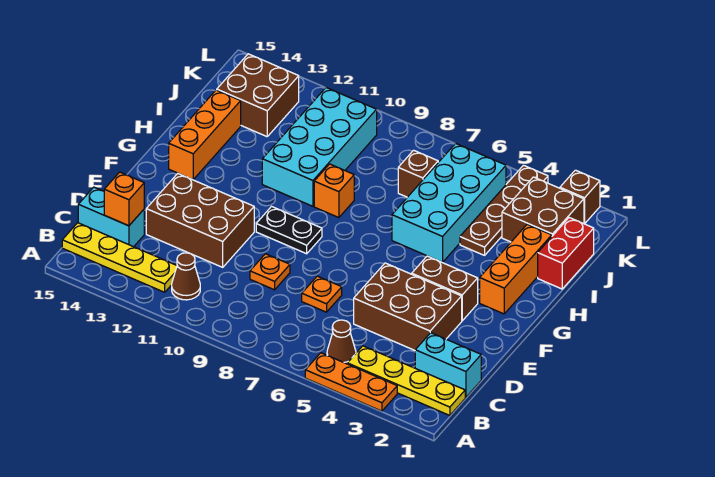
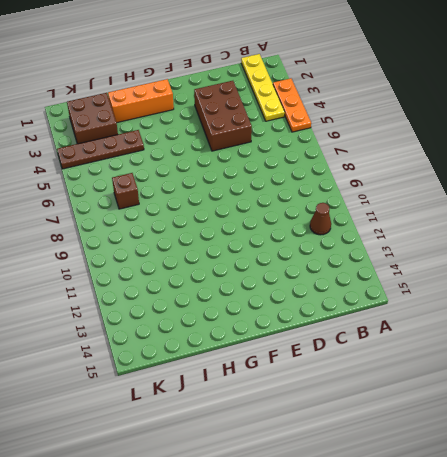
none -> brown cone B5 level 1
none -> yellow plate B12:B15 level 1
none -> cyan brick C1:C2 level 1

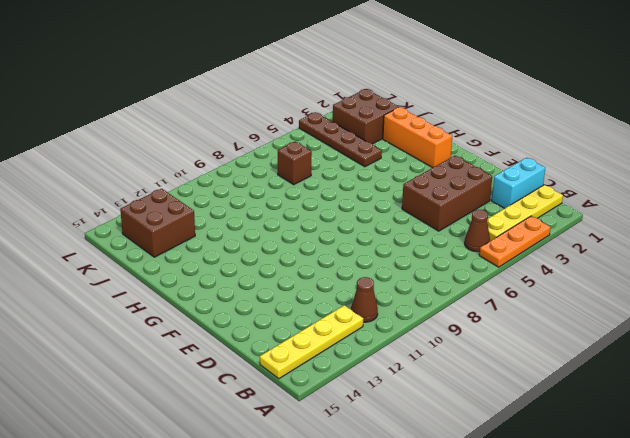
none -> cyan brick C14:C15 level 1
none -> orange plate D7 level 1
none -> orange plate D9 level 1

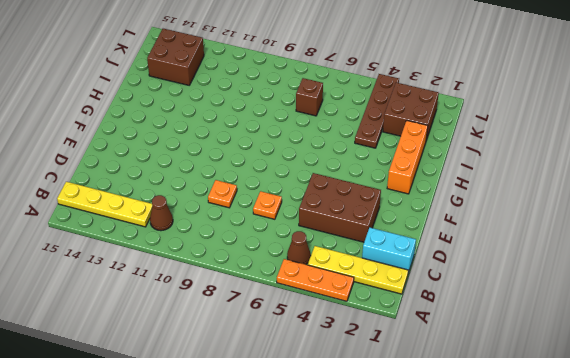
none -> cyan brick C14:C15 level 1
none -> brown brick D11:E13 level 1
none -> brown brick F3:F4 level 1

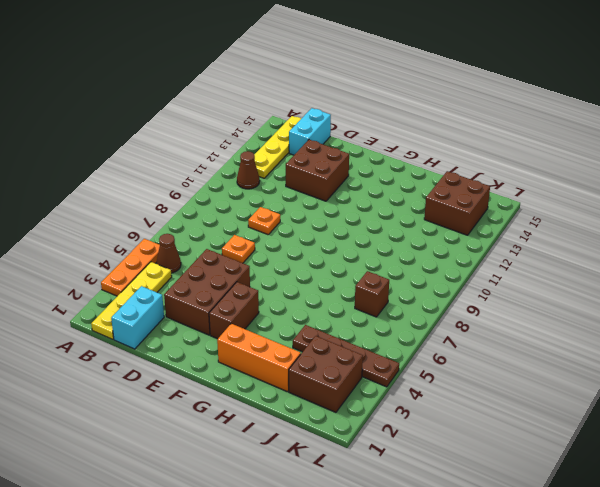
brown brick D12:E13 level 1 -> brown brick D11:E13 level 1
none -> black plate F9:F10 level 1
none -> orange brick G14:I14 level 1
none -> cyan brick H5:K6 level 1

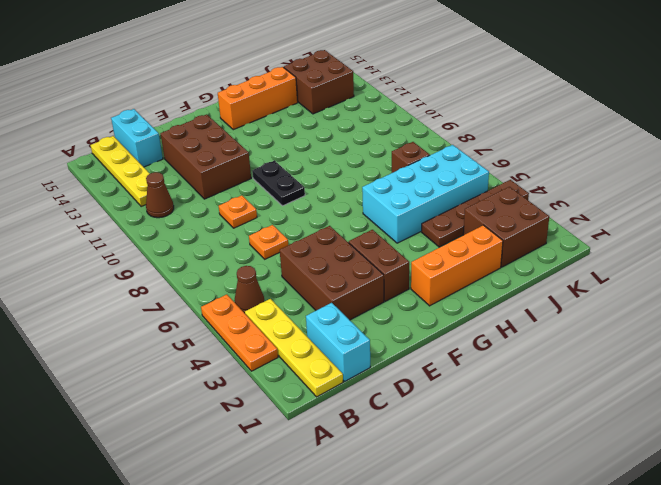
none -> orange brick H9 level 1
none -> cyan brick H10:K11 level 1
none -> red brick I1:J1 level 1

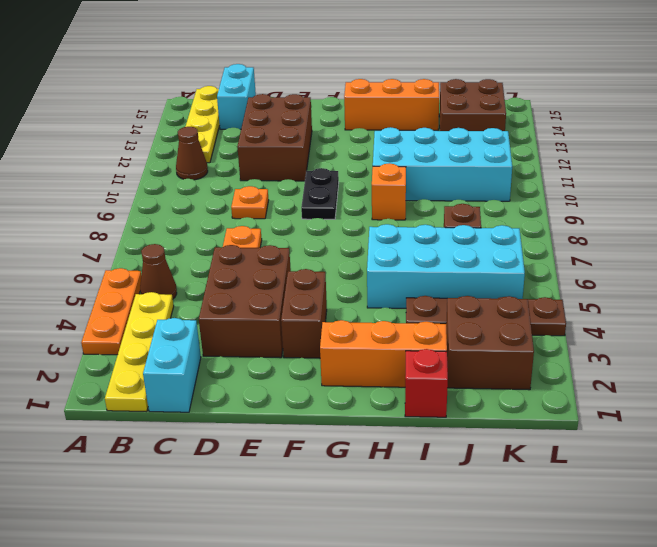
red brick I1 level 1 -> red brick I1:J1 level 1
none -> brown brick L2 level 1
none -> orange brick C14 level 2

